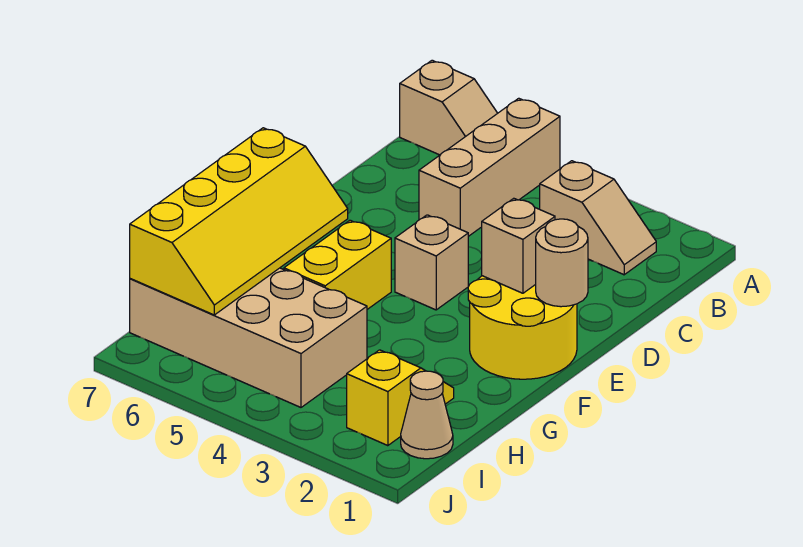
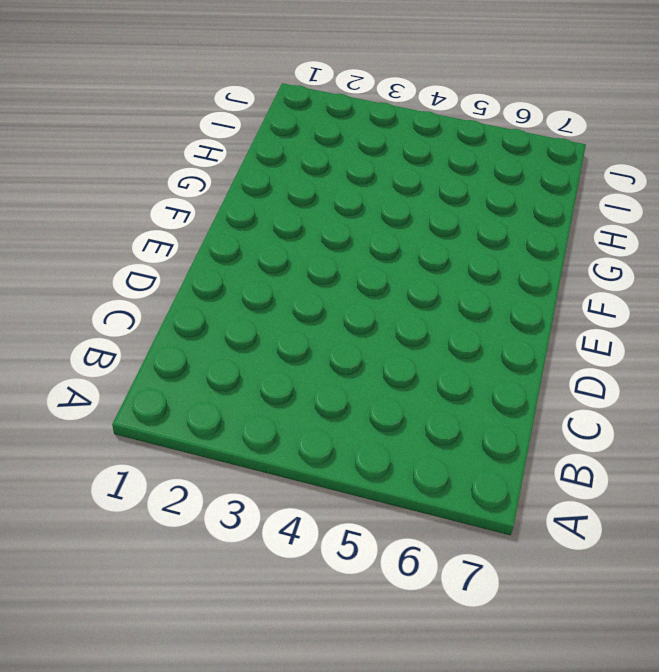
none -> tan brick A5:C5 level 1
none -> tan slope A6:A7 level 1 top 7
none -> tan slope B2:B3 level 1 top 3

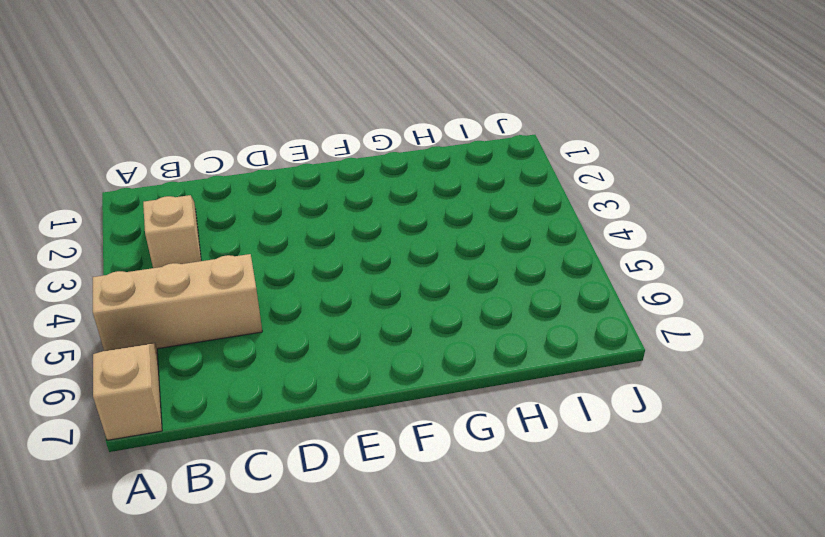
none -> yellow round brick E1:F2 level 1
none -> tan brick E4 level 1
none -> yellow brick F5:G5 level 1

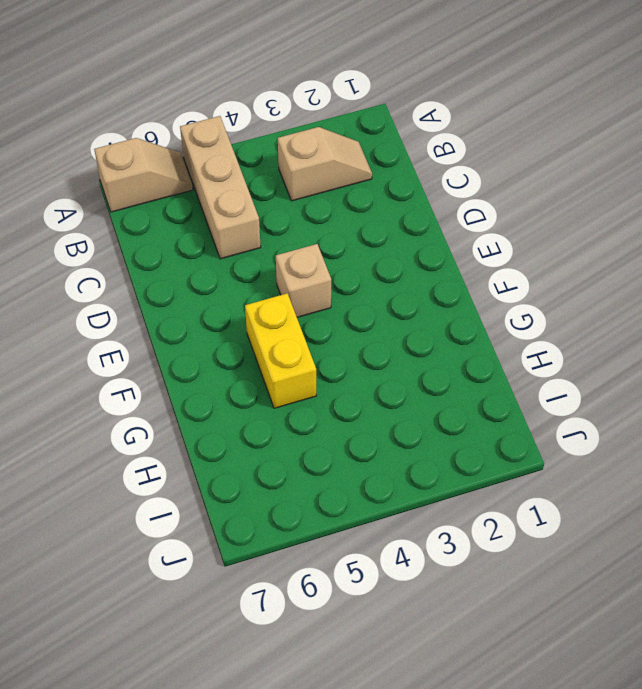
none -> yellow round brick E1:F2 level 1
none -> yellow slope H2:I2 level 1 top I
none -> tan brick H4:I7 level 1

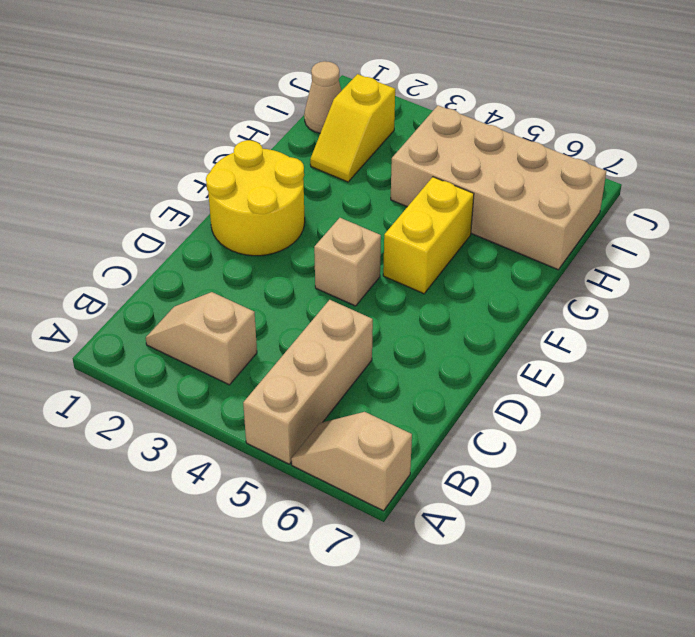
none -> tan round brick E1 level 2
none -> tan brick E2 level 2
none -> yellow slope F6:I7 level 2 top 7

